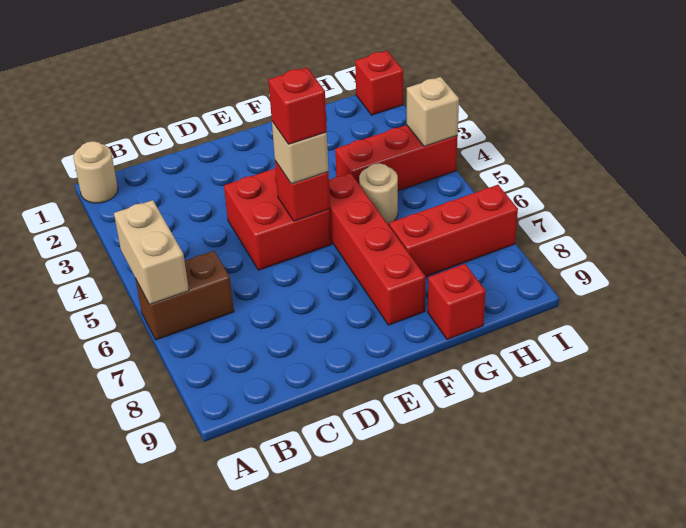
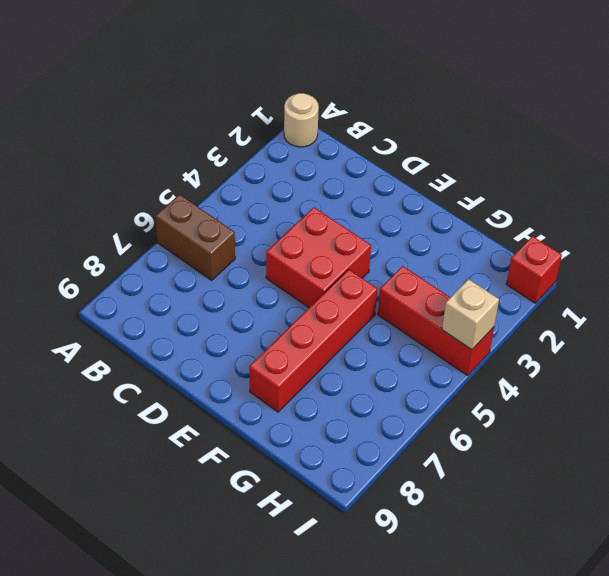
none -> tan round brick G5 level 1
none -> red brick G7:I7 level 1
none -> red brick G9 level 1

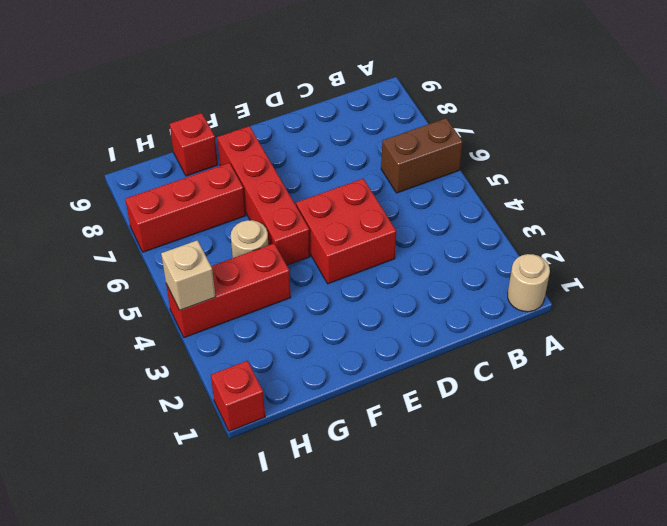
none -> tan brick A5:A6 level 2
none -> red brick E5 level 2
none -> tan brick E5 level 3

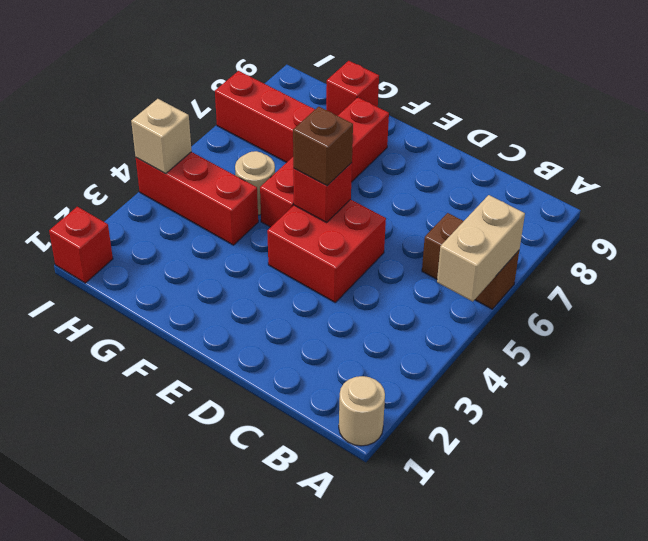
brown brick E5 level 3 -> tan brick E5 level 3
none -> red brick E5 level 4

